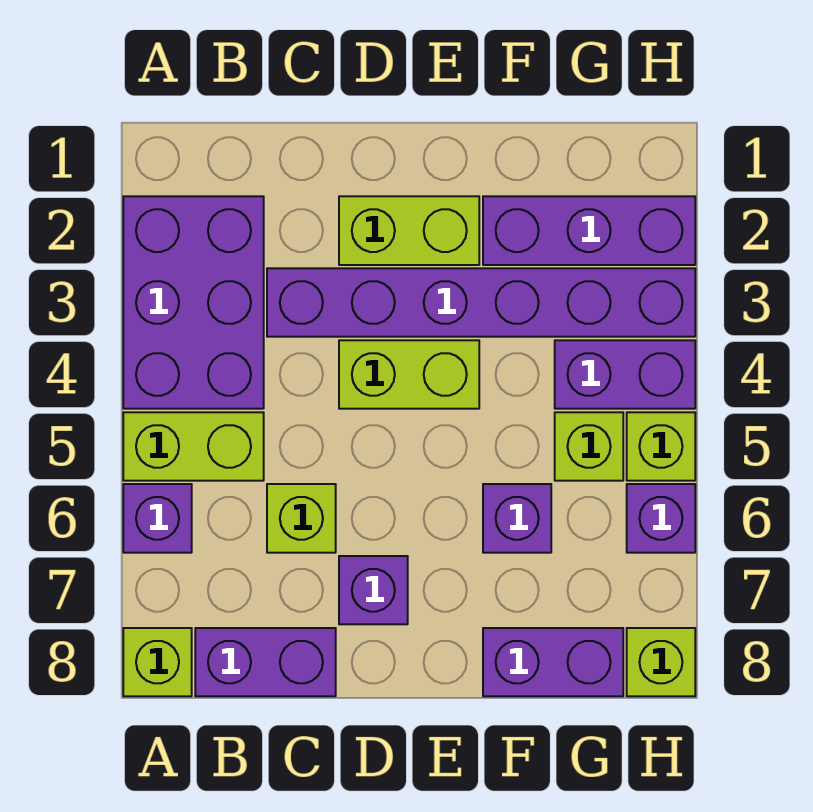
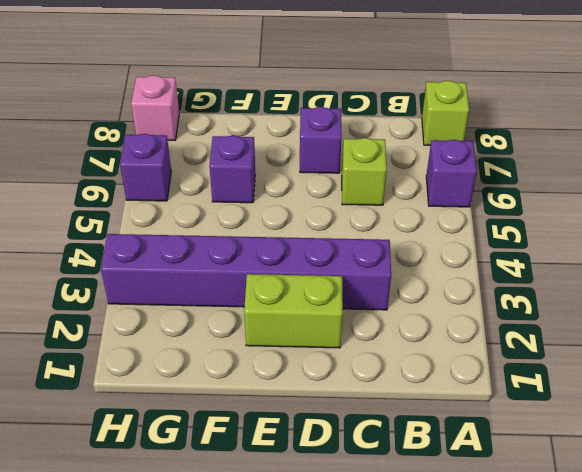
pink brick H8 level 1 -> lime brick H8 level 1
none -> purple brick A2:B4 level 1
none -> lime brick A5:B5 level 1
none -> purple brick B8:C8 level 1

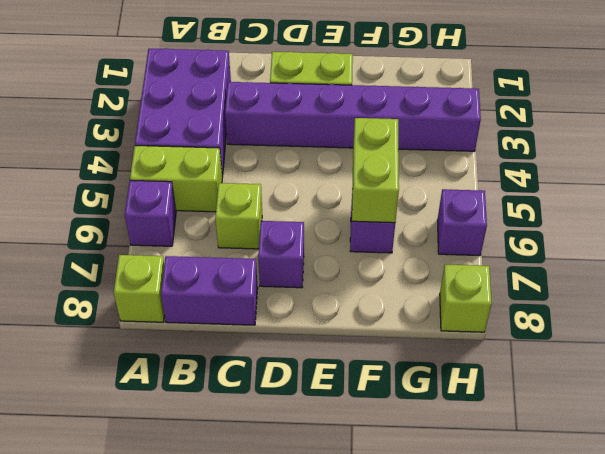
lime brick F5:F6 level 2 -> lime brick D4:E4 level 1
none -> purple brick F2:H2 level 1
none -> purple brick F8:G8 level 1
none -> purple brick G4:H4 level 1

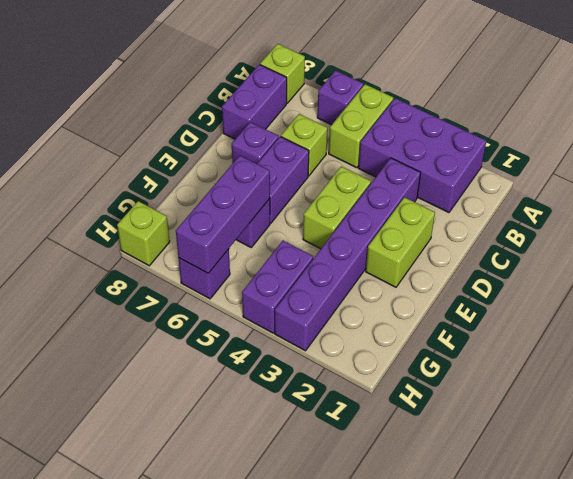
purple brick D6:E6 level 1 -> purple brick F8:G8 level 1
purple brick F6:H6 level 2 -> purple brick F2:H2 level 1
none -> lime brick G5 level 1
none -> lime brick H5 level 1

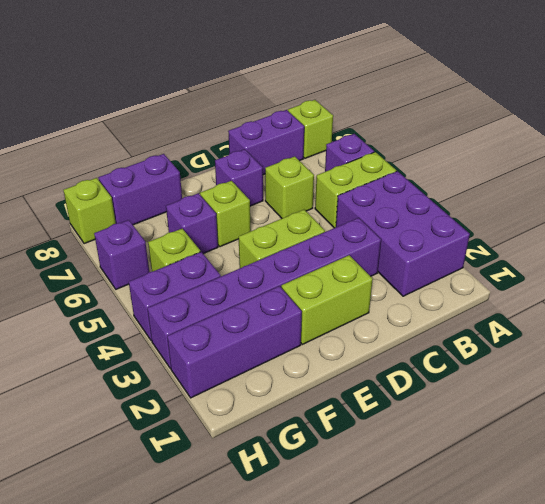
lime brick E6 level 1 -> lime brick H5 level 1

